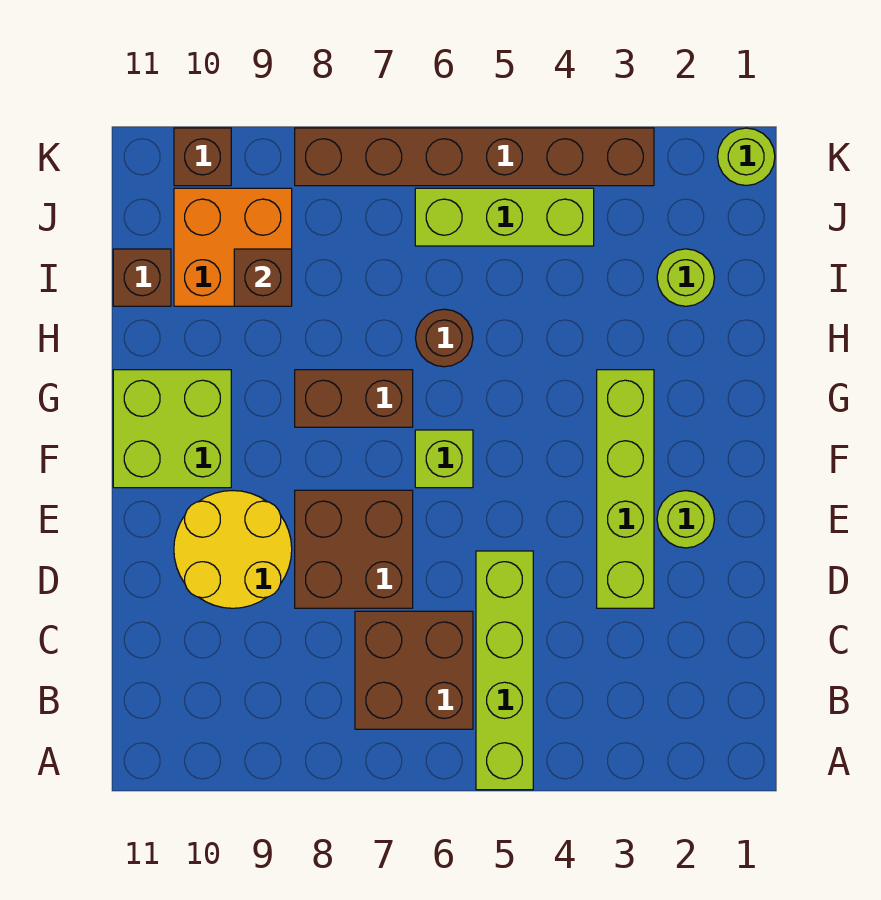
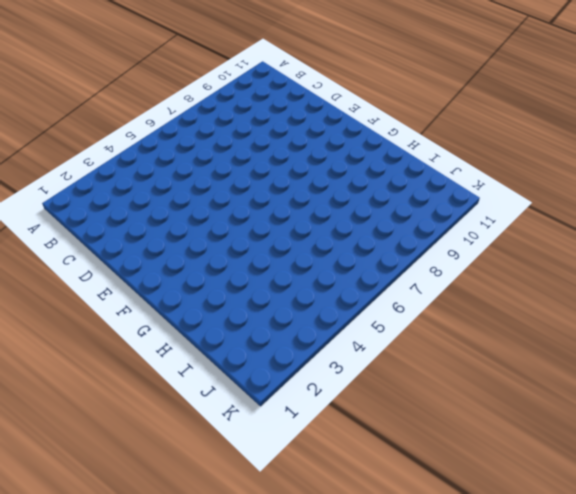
none -> lime brick A5:D5 level 1
none -> brown brick B6:C7 level 1
none -> lime brick D3:G3 level 1

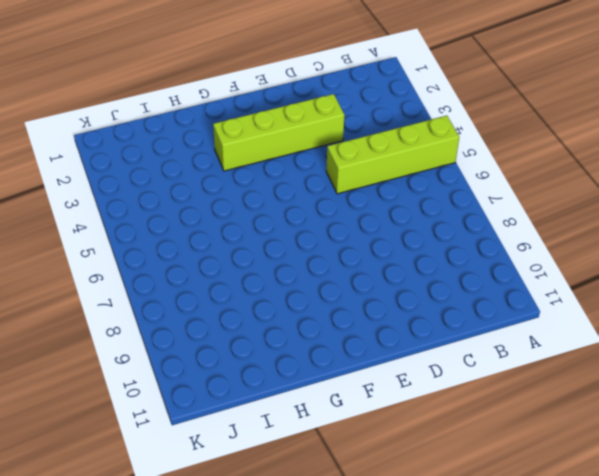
none -> brown brick B6:C7 level 1
none -> brown brick D7:E8 level 1
none -> yellow round brick D9:E10 level 1

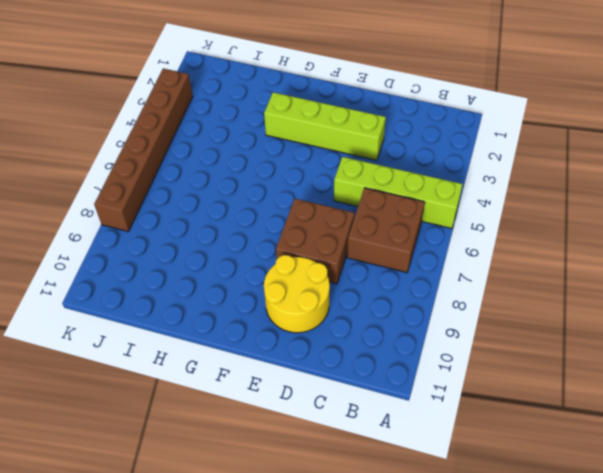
none -> lime round brick E2 level 1
none -> lime brick F6 level 1
none -> lime brick F10:G11 level 1

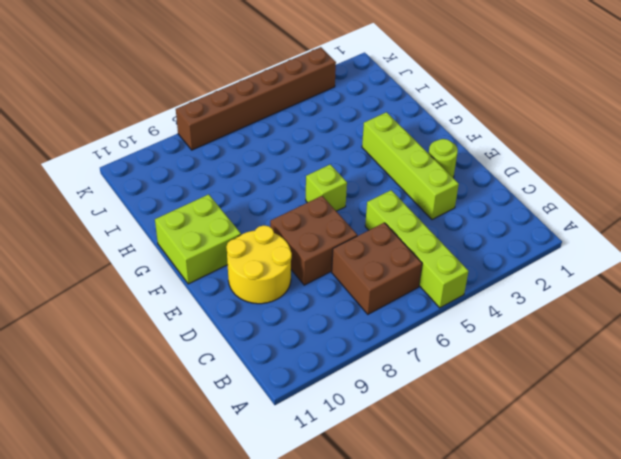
none -> brown brick G7:G8 level 1
none -> brown round brick H6 level 1
none -> lime round brick I2 level 1

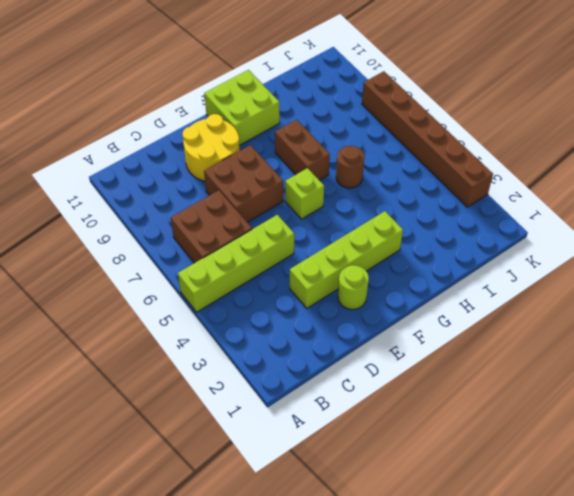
none -> lime round brick I2 level 1
none -> orange brick I9:J10 level 1
none -> brown brick I11 level 1

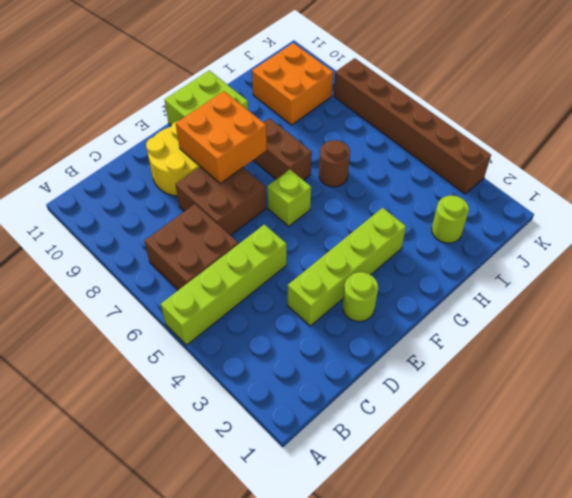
orange brick E8:F9 level 2 -> none
none -> brown brick I11 level 1
none -> lime brick J4:J6 level 1
none -> lime round brick K1 level 1

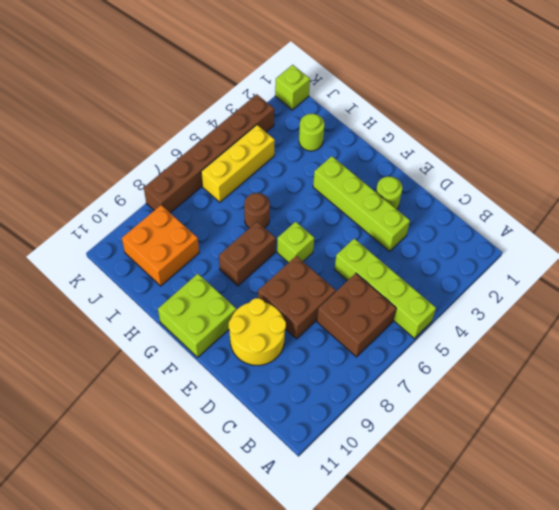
yellow brick J4:J6 level 1 -> lime brick J4:J6 level 1
lime brick K1 level 1 -> lime round brick K1 level 1
none -> brown brick I11 level 1
none -> brown brick K10 level 1
none -> brown brick I9 level 2

